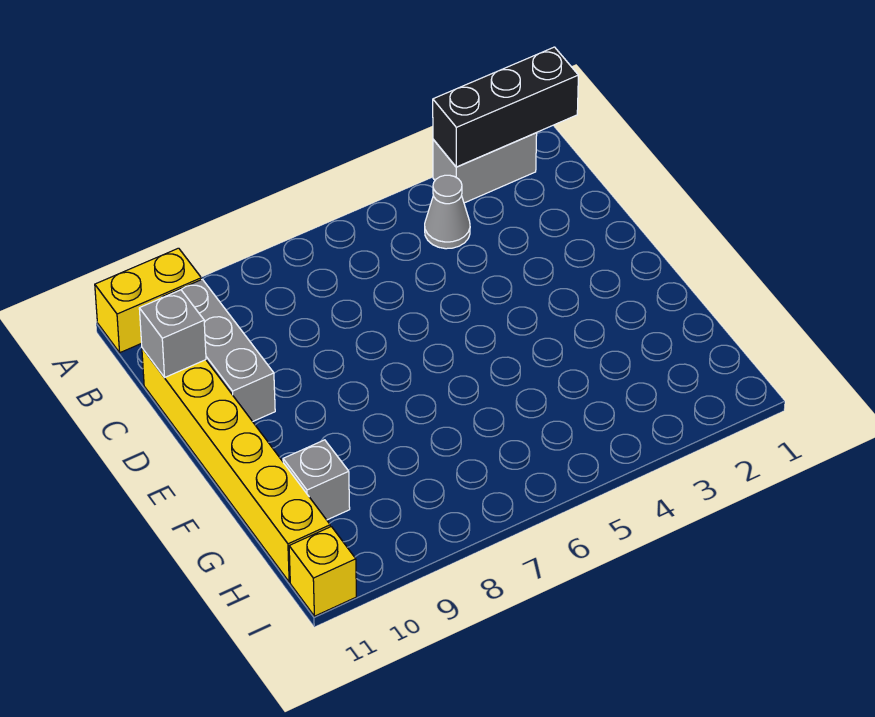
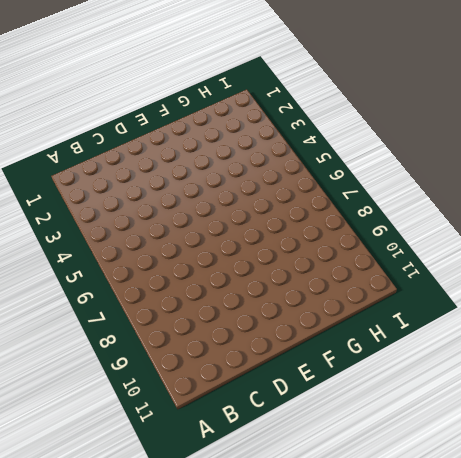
none -> grey brick A2:A3 level 1
none -> yellow brick A10:A11 level 1

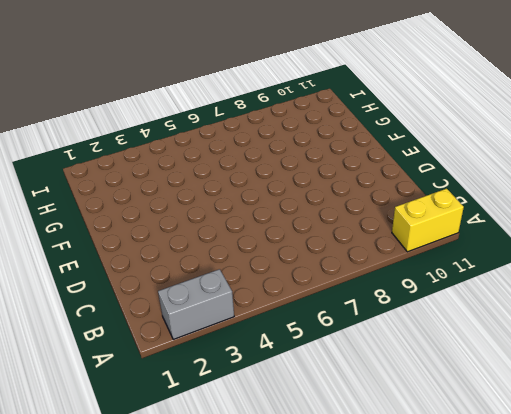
none -> grey cone B4 level 1
none -> grey brick B10:D10 level 1

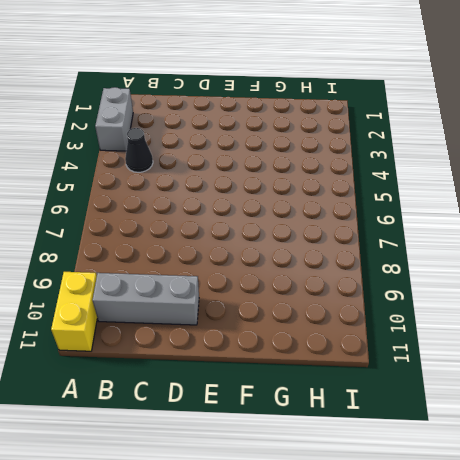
black cone B4 level 1 -> grey cone B4 level 1
none -> yellow brick C11:H11 level 1
none -> grey brick G10 level 1

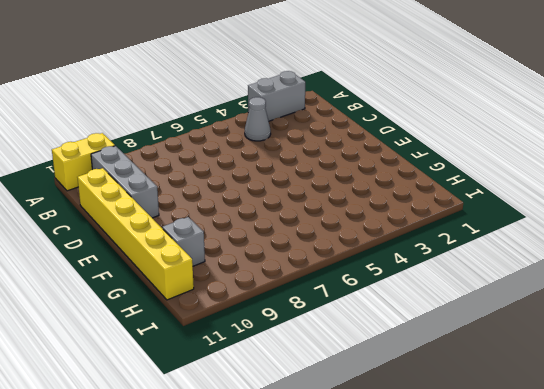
none -> yellow brick I11 level 1
none -> black brick A1:A3 level 2

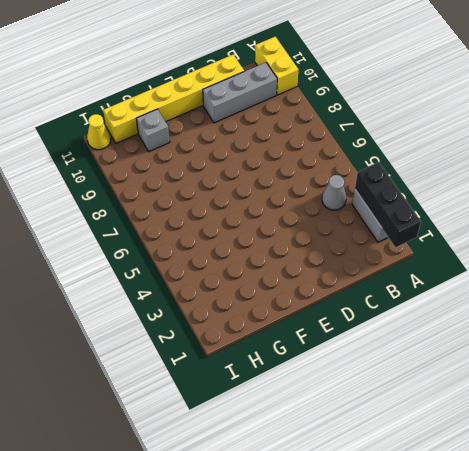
yellow cone I11 level 1 -> yellow brick I11 level 1
none -> grey brick C11 level 2

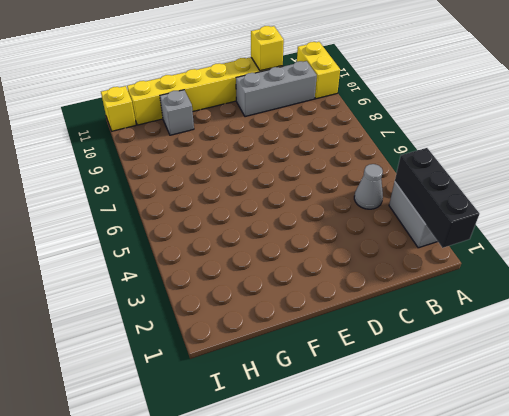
yellow brick C11 level 2 -> grey brick C11 level 2

